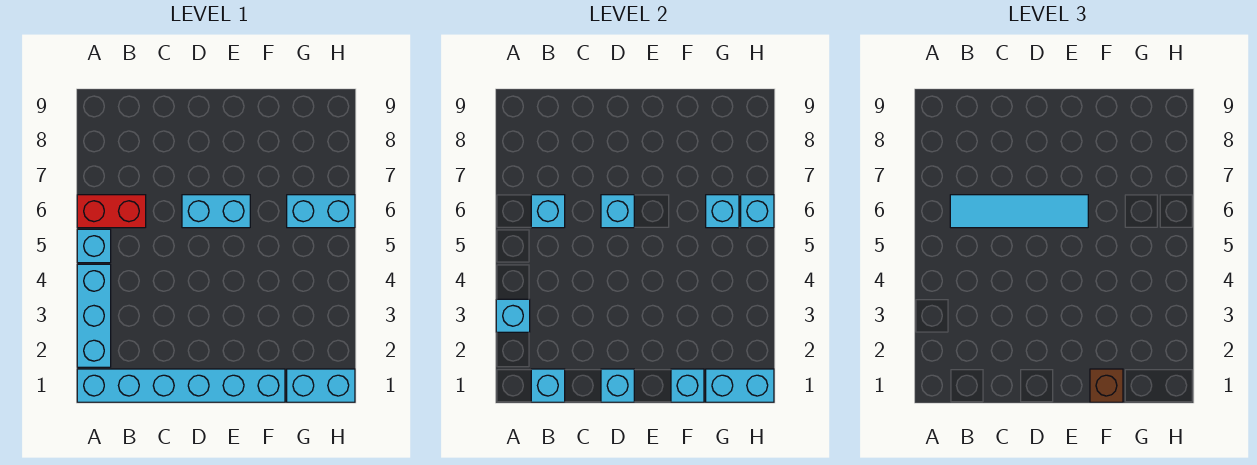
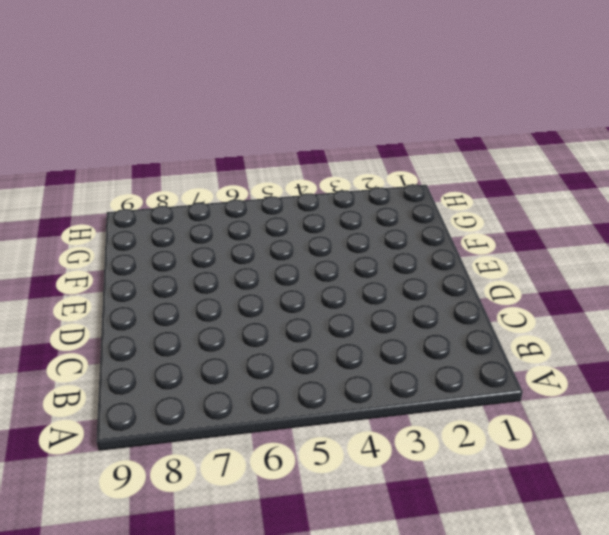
none -> cyan brick A1:F1 level 1
none -> cyan brick A2:A4 level 1
none -> cyan brick A5 level 1

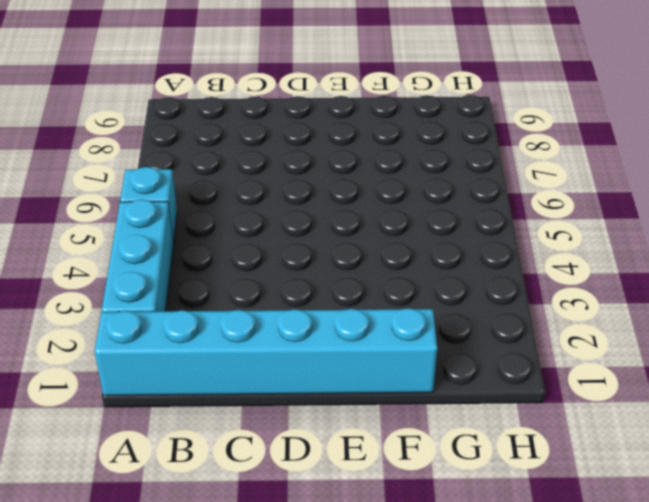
none -> red brick A6:B6 level 1
none -> cyan brick D6:E6 level 1
none -> cyan brick G1:H1 level 1

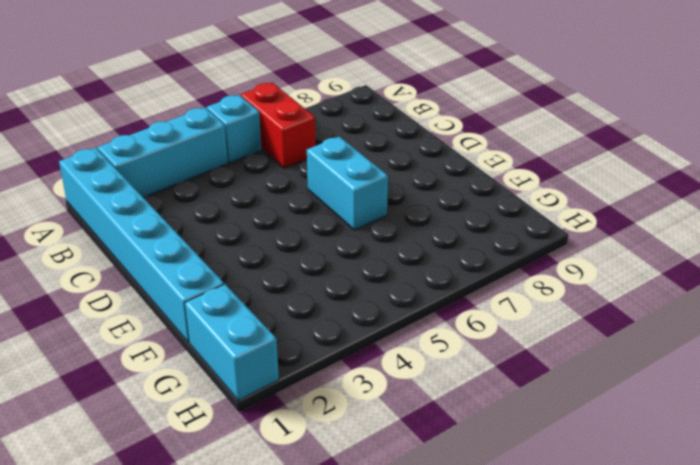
none -> cyan brick G6:H6 level 1
none -> cyan brick A3 level 2
none -> cyan brick B1 level 2

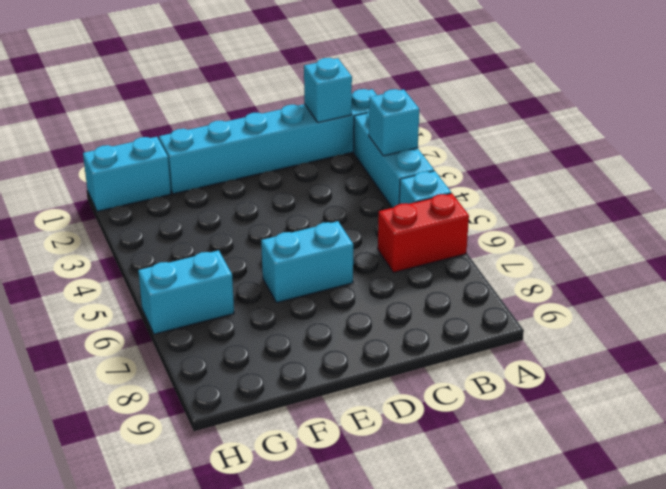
none -> cyan brick B6 level 2
none -> cyan brick D1 level 2
none -> cyan brick D6 level 2

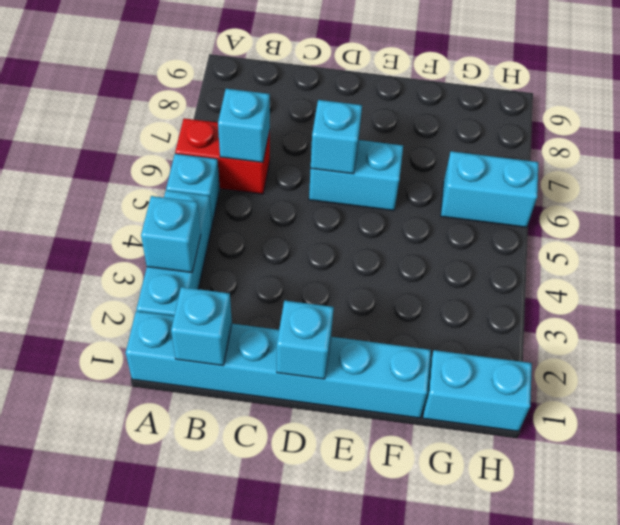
none -> cyan brick F1 level 2
none -> cyan brick G1:H1 level 2
none -> cyan brick G6 level 2

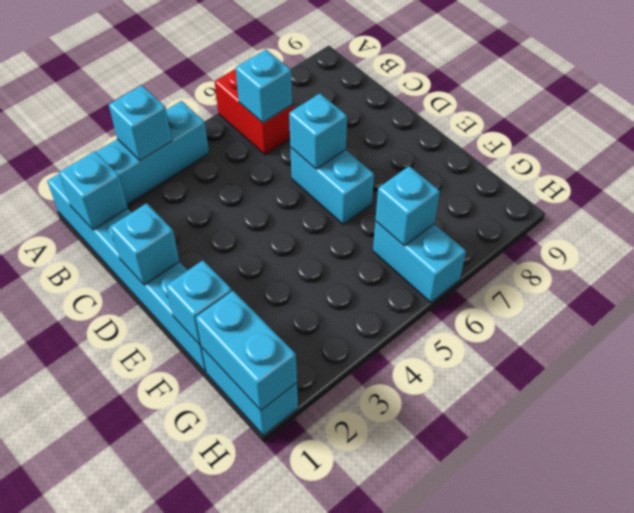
none -> cyan brick A5 level 1
none -> cyan brick H6 level 2
none -> cyan tile B6:E6 level 3

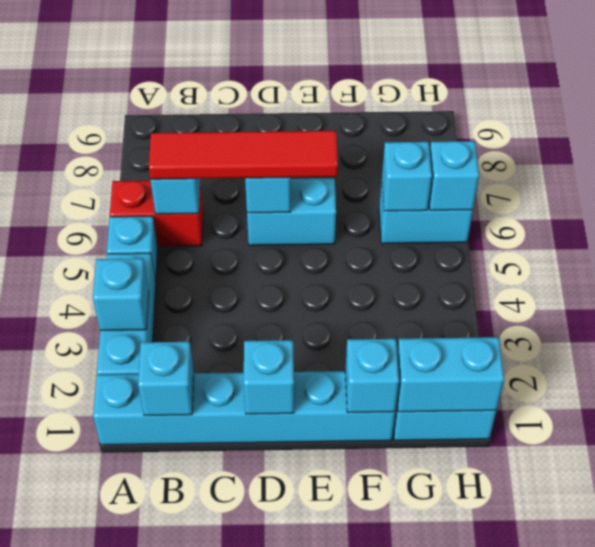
red tile B6:E6 level 3 -> cyan tile B6:E6 level 3
none -> brown brick F1 level 3

